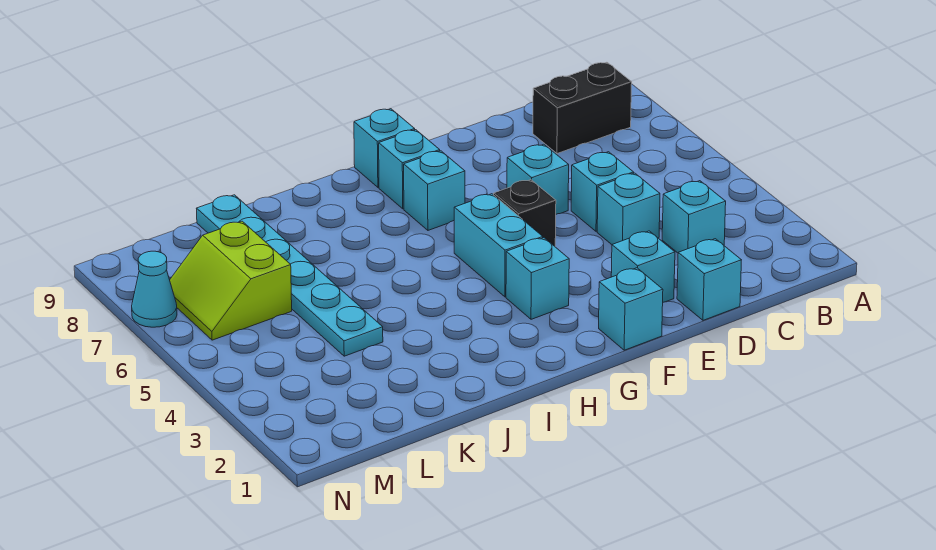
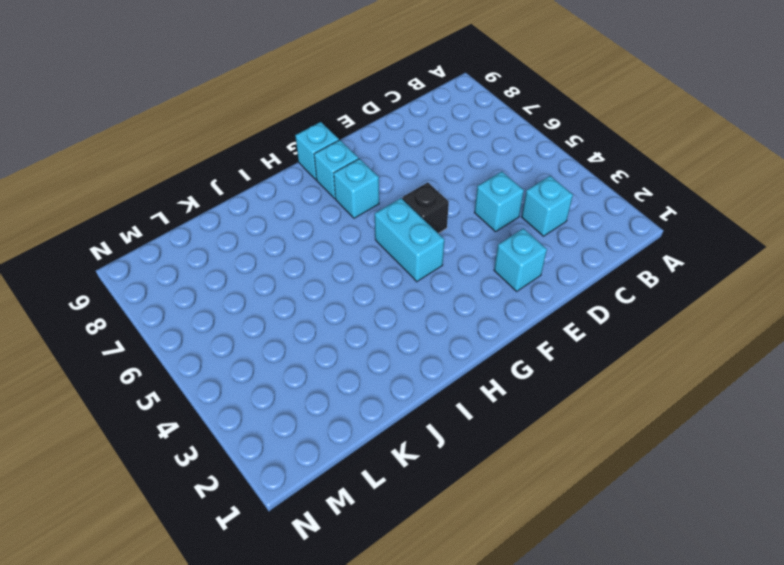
none -> black brick B8:C8 level 1
none -> cyan brick D1 level 1
none -> cyan brick D5 level 1

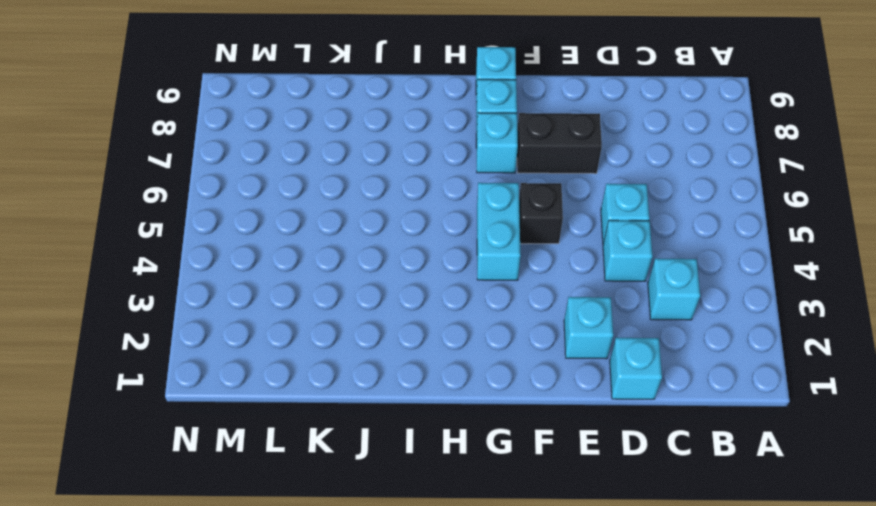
black brick E7:F7 level 1 -> black brick B8:C8 level 1
none -> cyan brick E6 level 1
none -> cyan brick F1 level 1
none -> cyan brick G3 level 1

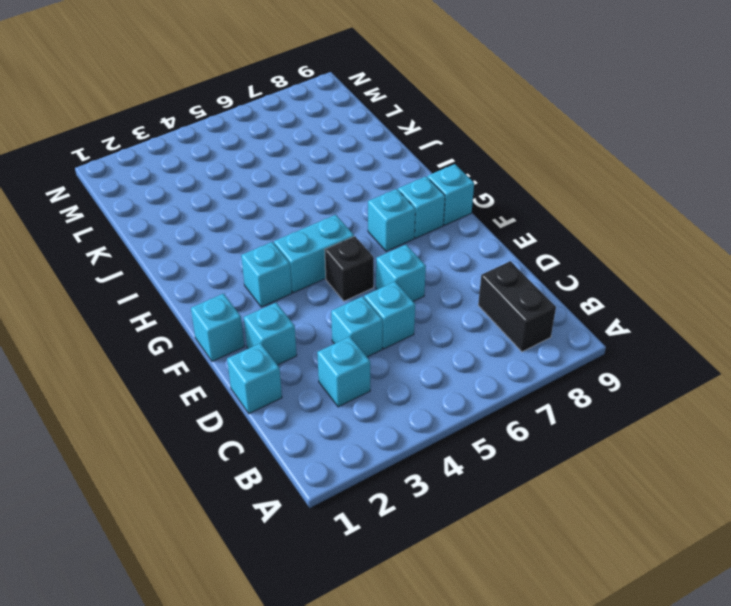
none -> cyan plate K4:K9 level 1
none -> lime slope L6:M7 level 1 top L
none -> cyan cone N7 level 1

